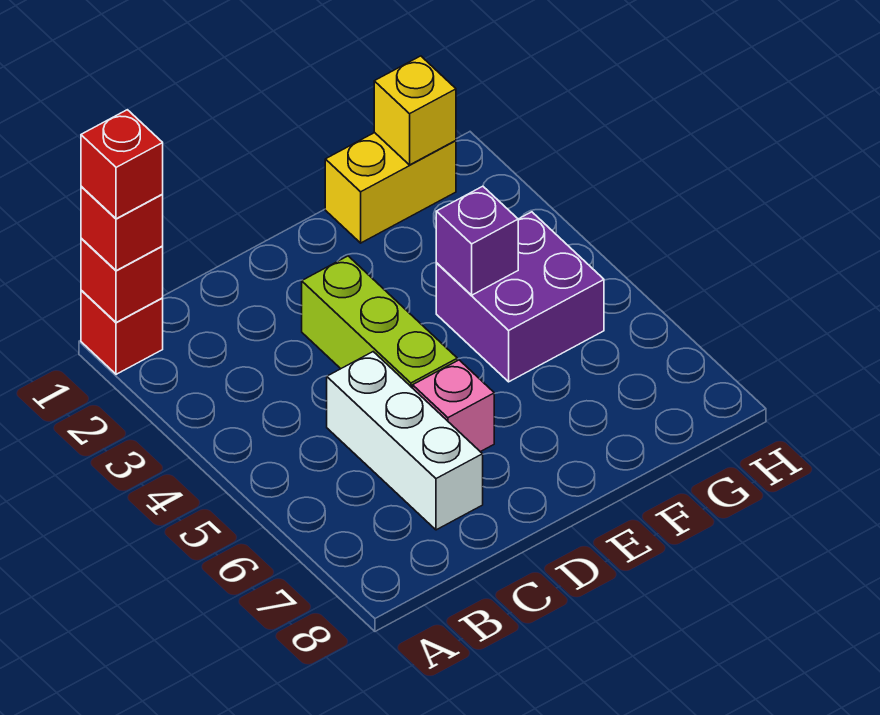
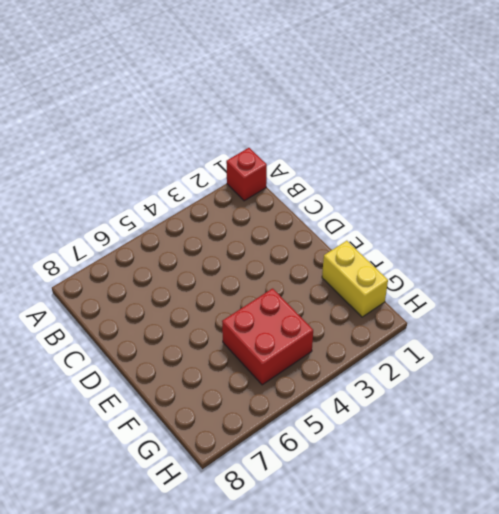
red brick F4:G5 level 1 -> purple brick F4:G5 level 1
none -> white brick C5:C7 level 1
none -> lime brick D3:D5 level 1

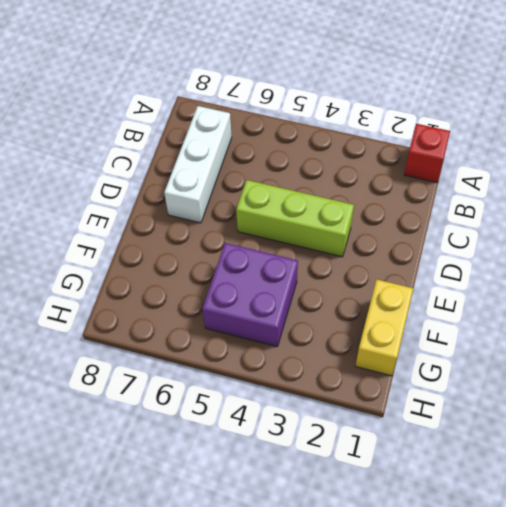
white brick B7:D7 level 1 -> white brick C5:C7 level 1
none -> pink brick D6 level 1
none -> red brick A1 level 2

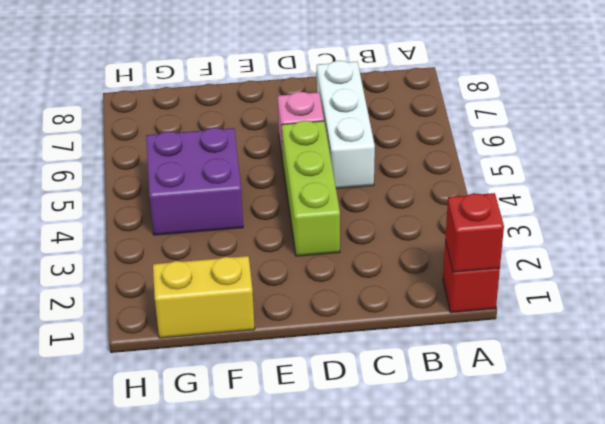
none -> purple brick F4 level 2
none -> yellow brick G1 level 2

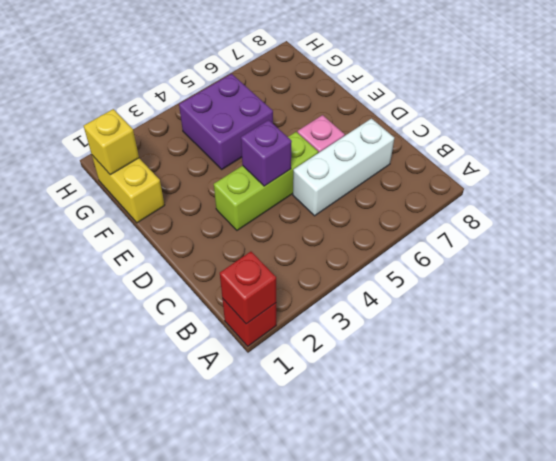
purple brick D4 level 2 -> purple brick F4 level 2
none -> red brick A1 level 3
none -> red brick A1 level 4

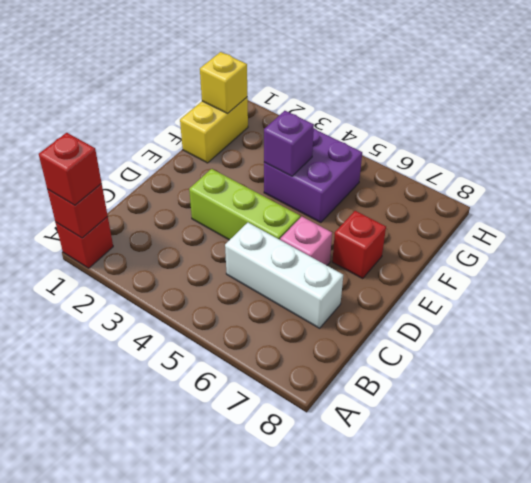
red brick E7 level 1 -> red brick A1 level 4

